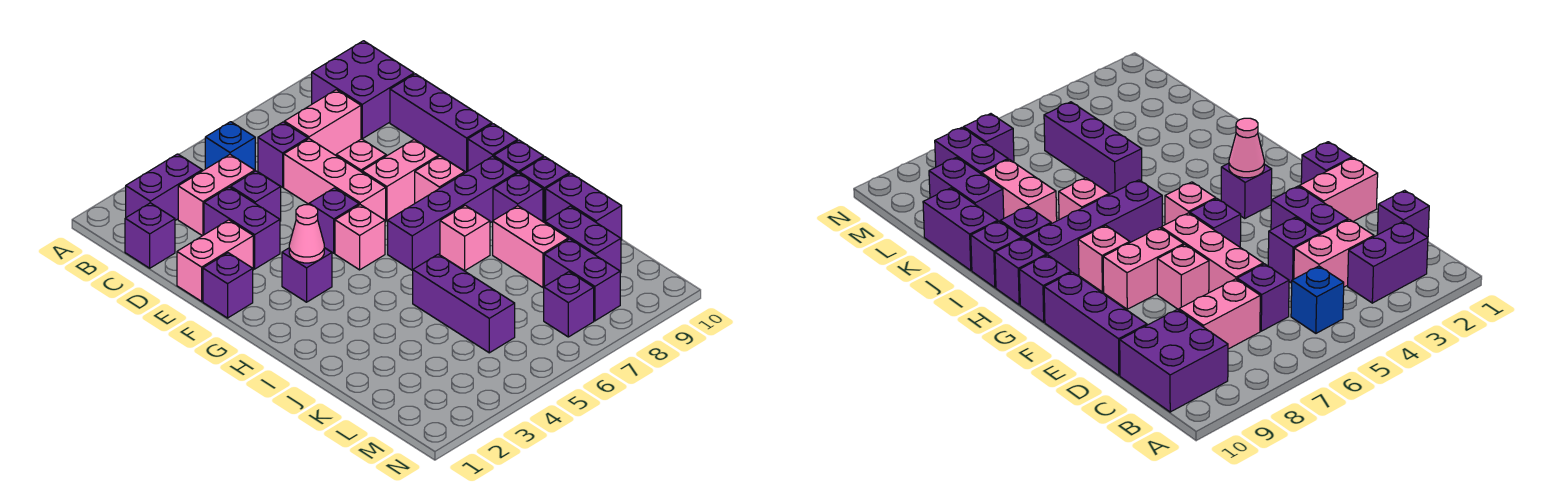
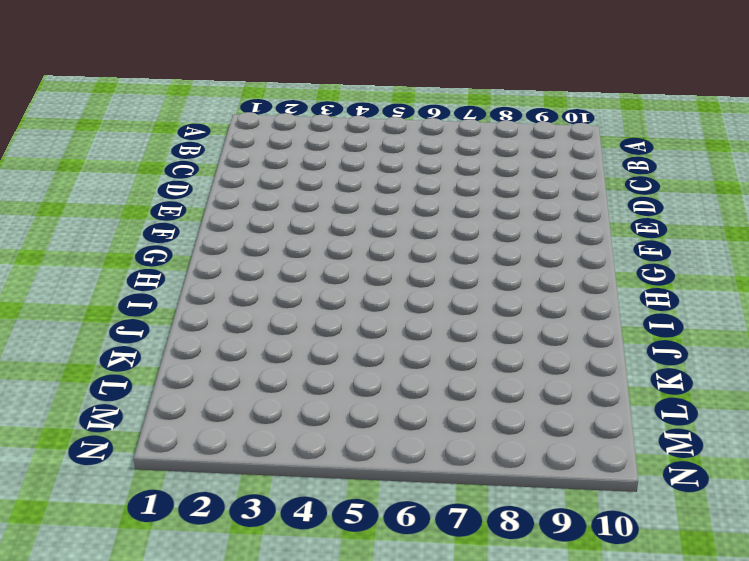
none -> purple brick B2:B3 level 1
none -> blue brick B5 level 1
none -> purple brick B9:C10 level 1
none -> purple brick C1 level 1

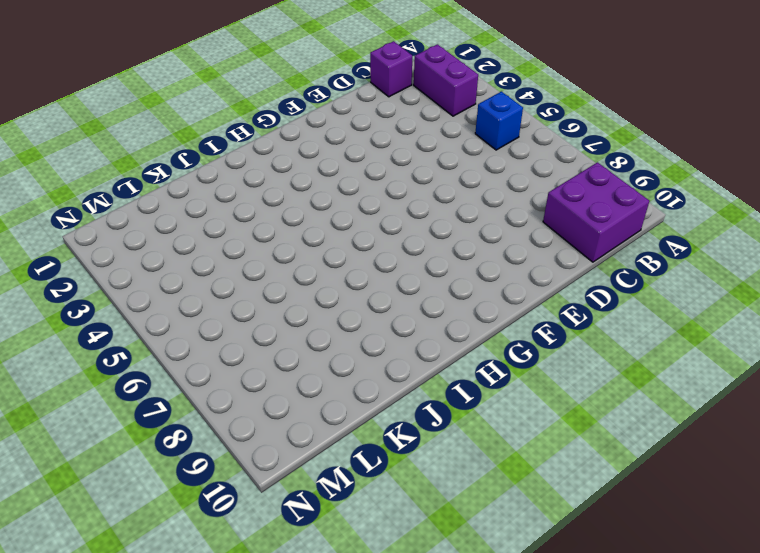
none -> pink brick C3:C4 level 1
none -> purple brick C6 level 1
none -> pink brick C7:C8 level 1
none -> purple brick D3:E3 level 1

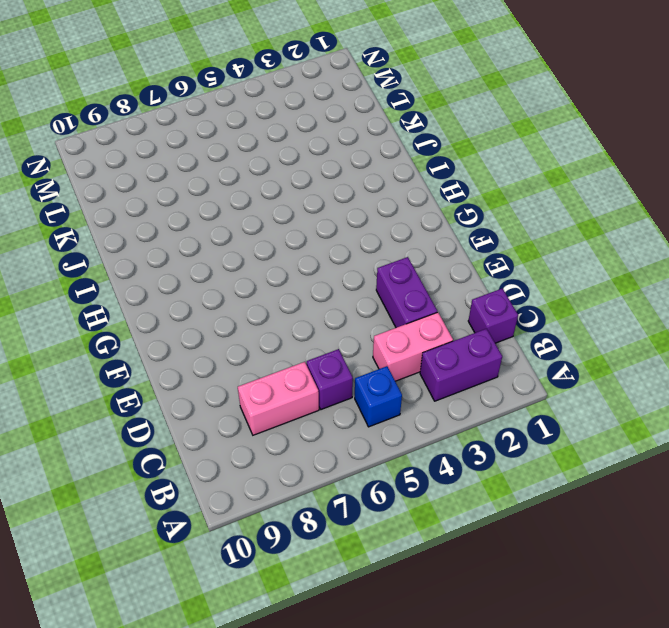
none -> purple brick B9:C10 level 1
none -> purple brick D4 level 1
none -> pink brick D6:F6 level 1
none -> purple brick D10:F10 level 1

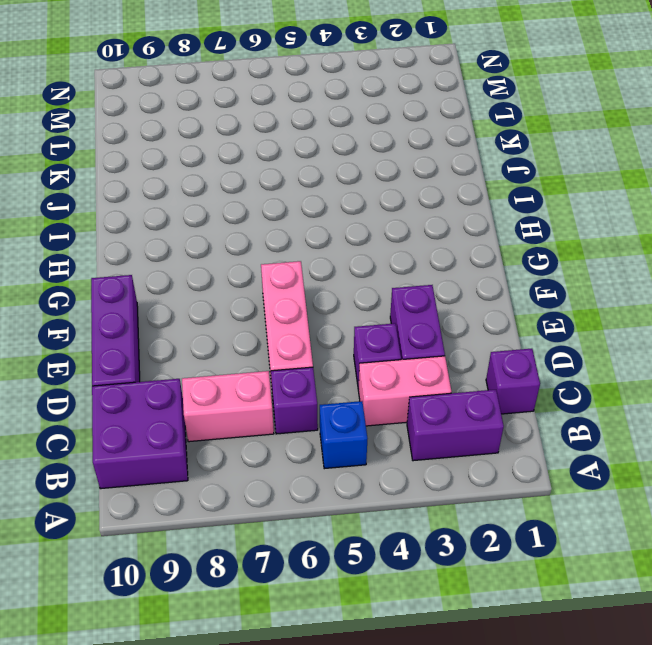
none -> pink brick E1:E2 level 1
none -> pink brick E7 level 1
none -> purple brick F1 level 1
none -> purple brick F5 level 1

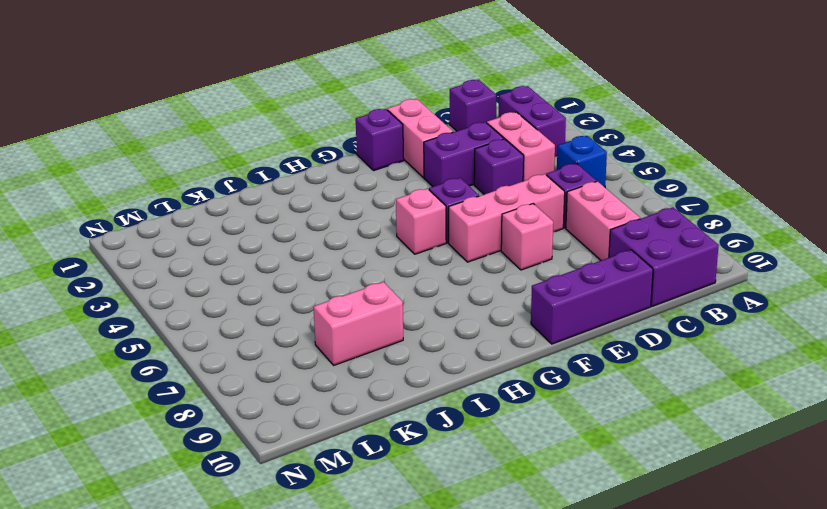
none -> pink brick F7:F8 level 1
none -> purple brick G3 level 1
none -> pink brick G8 level 1
none -> purple brick G10 level 1

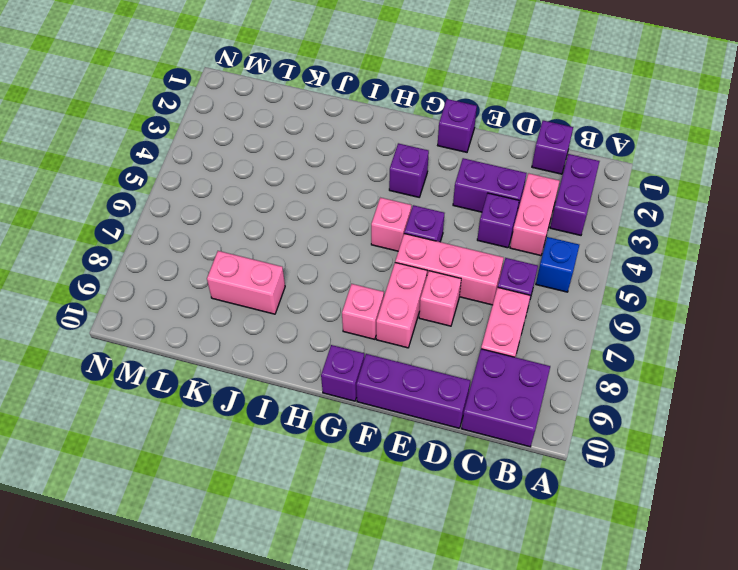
none -> pink brick E1:E2 level 1
none -> purple brick H6:H9 level 1
none -> purple brick H10 level 1
none -> pink brick I7 level 1

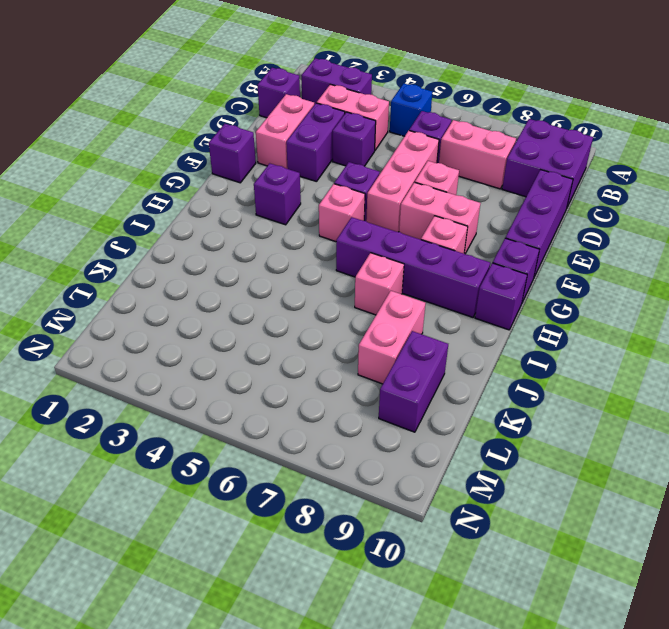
pink brick D2:E2 level 1 -> pink brick E1:E2 level 1
none -> purple brick I9 level 1
none -> purple brick I10 level 1
none -> purple brick J5:L5 level 1
none -> purple brick J10:K10 level 1

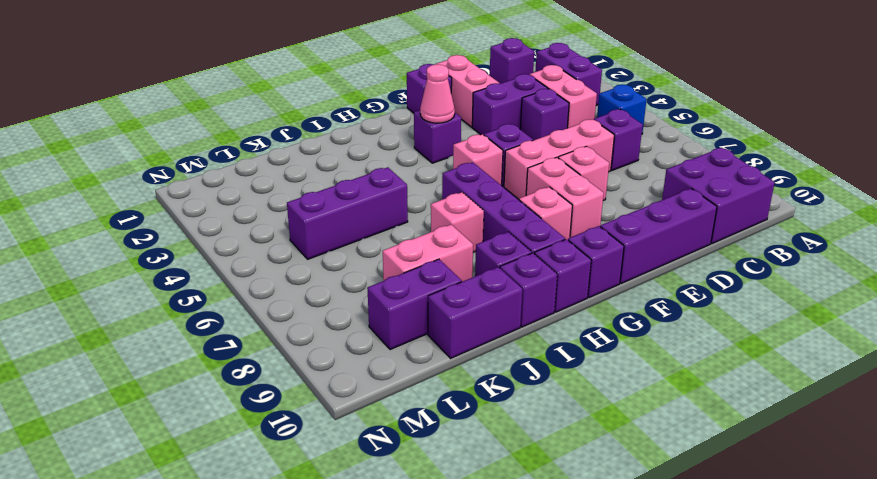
none -> pink brick C7:C8 level 1
none -> purple brick L8:M8 level 1
none -> purple brick M7 level 1

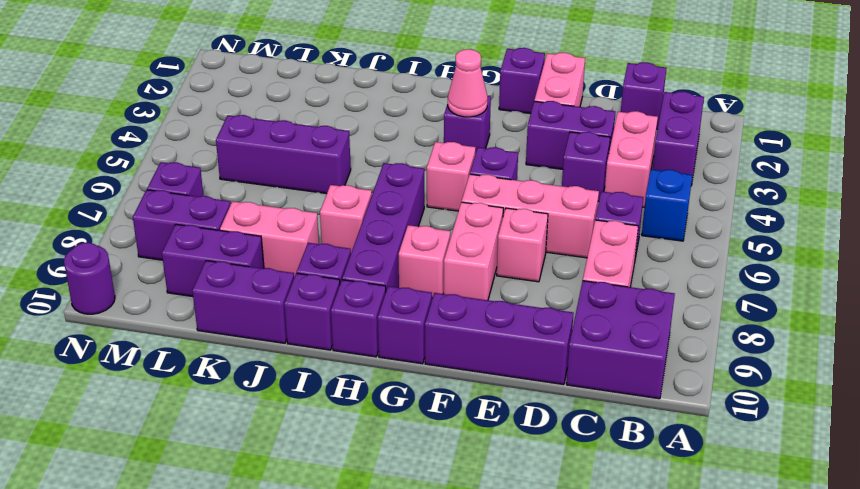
purple round brick N10 level 1 -> none

